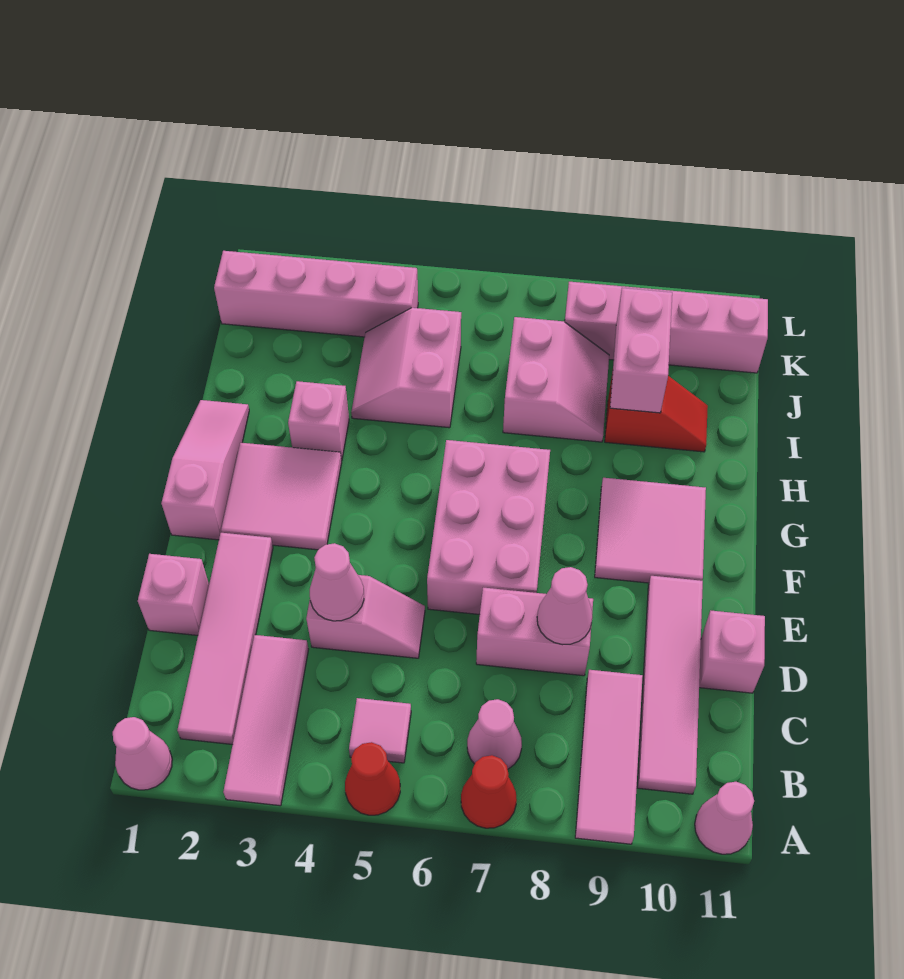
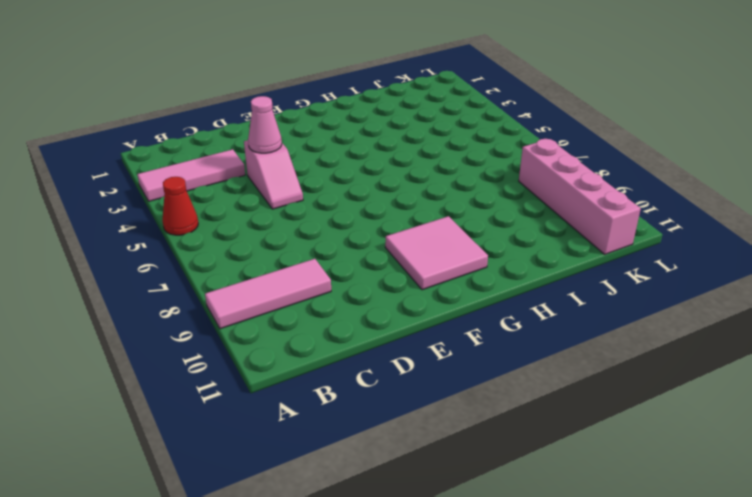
none -> pink cone A1 level 1
none -> red cone A7 level 1
none -> pink cone A11 level 1

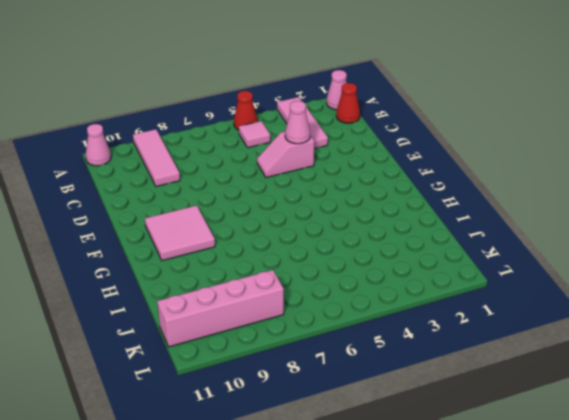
red cone B1 level 1 -> red cone A7 level 1
none -> pink tile B2:E2 level 1
none -> pink cone B7 level 1
none -> pink tile B10:E10 level 1

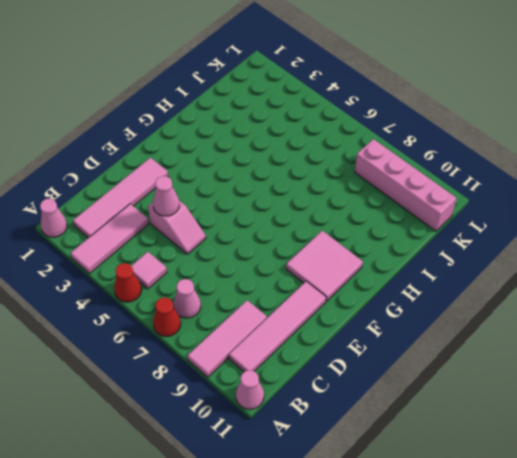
none -> pink brick D1 level 1
none -> pink brick D7:D8 level 1
none -> pink brick D11 level 1

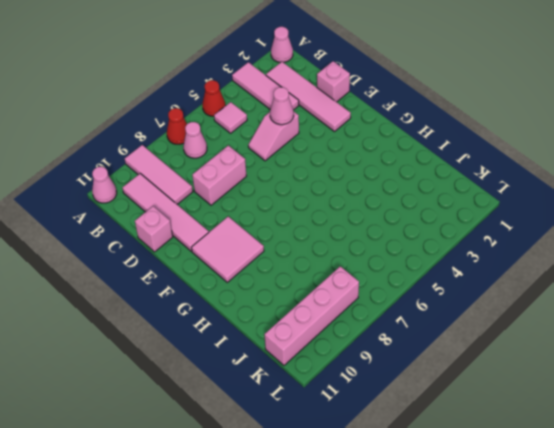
none -> pink brick E6:G7 level 1
none -> pink slope F1:H1 level 1 top F
none -> pink tile F2:G3 level 1

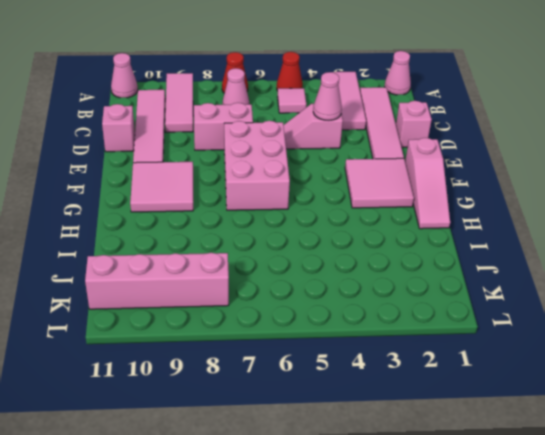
none -> pink brick H3 level 1
none -> pink slope I4:J5 level 1 top 5
none -> pink slope I7:J8 level 1 top 7

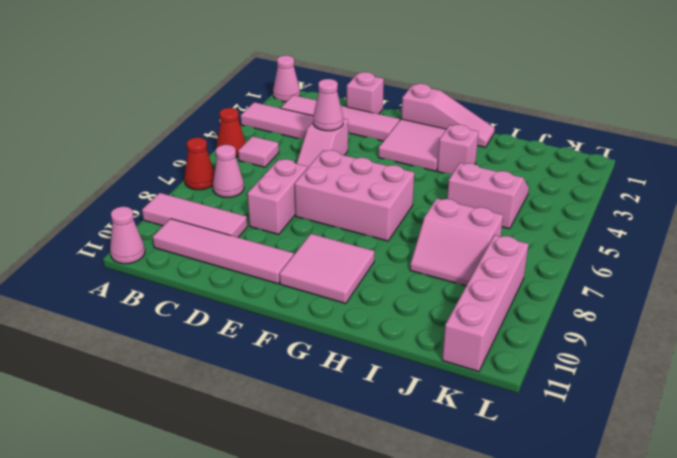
none -> pink brick D11 level 1
none -> red slope I9:I10 level 1 top 9
none -> pink brick K1:K4 level 1

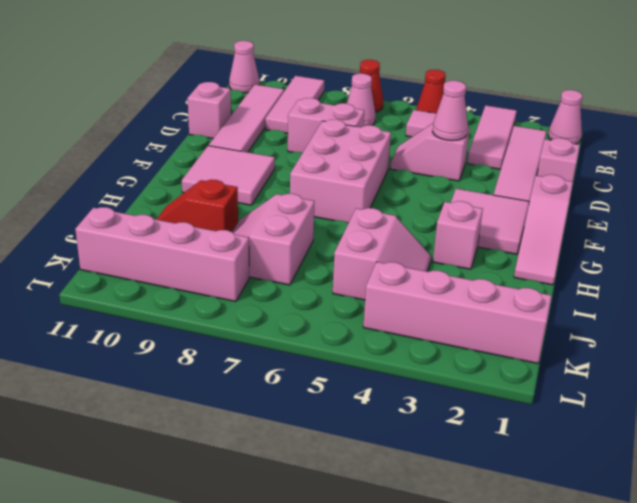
none -> pink cone D8 level 2
none -> pink brick I9:J9 level 2

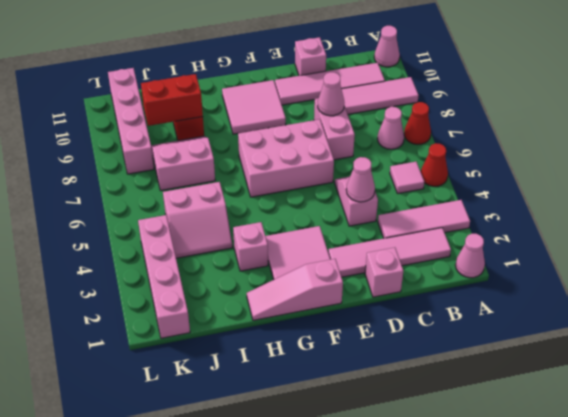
red brick I9:J9 level 2 -> pink brick I9:J9 level 2

